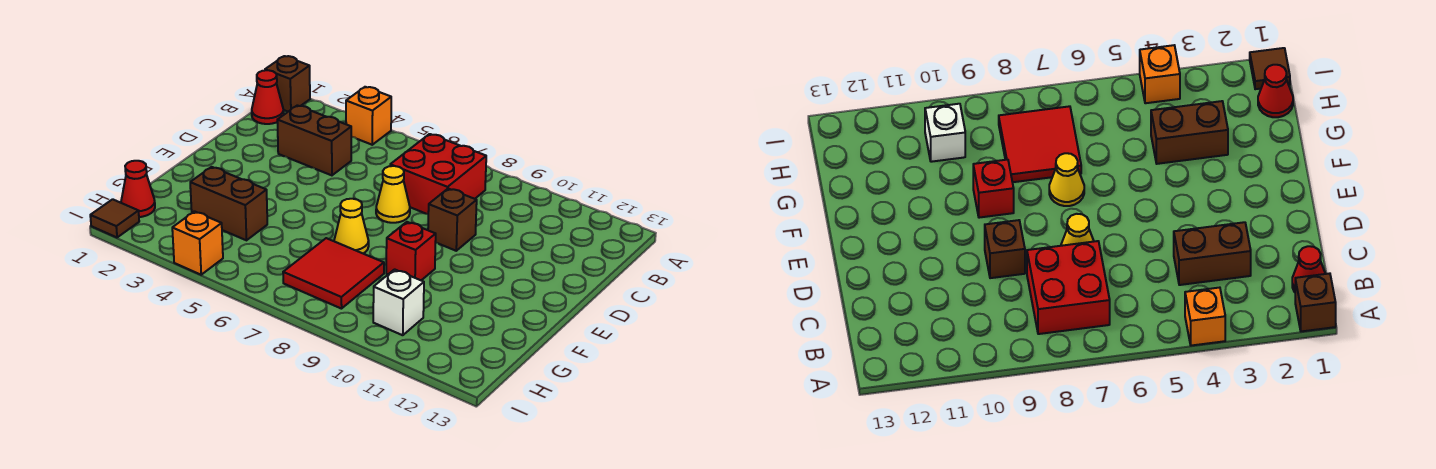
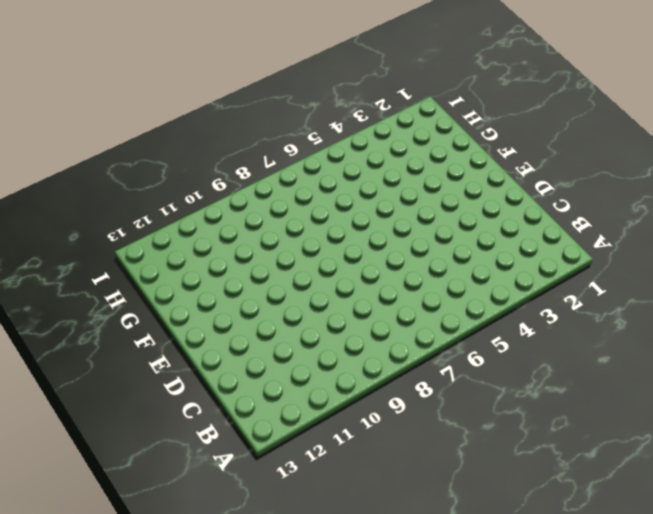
none -> brown brick A1 level 1
none -> orange brick A4 level 1
none -> red cone B1 level 1

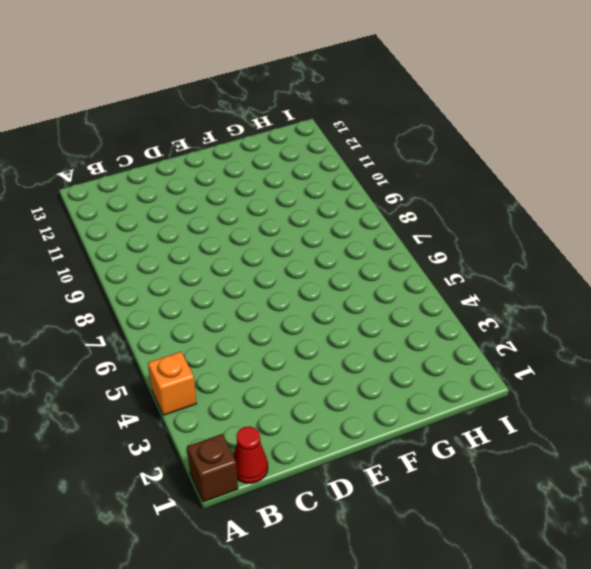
none -> red brick B7:C8 level 1
none -> brown brick C3:C4 level 1
none -> yellow cone D7 level 1

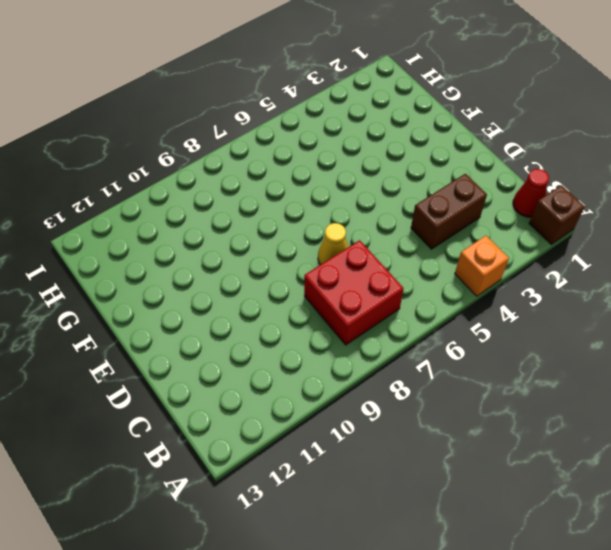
none -> brown brick D9 level 1
none -> yellow cone F7 level 1
none -> red brick F9 level 1

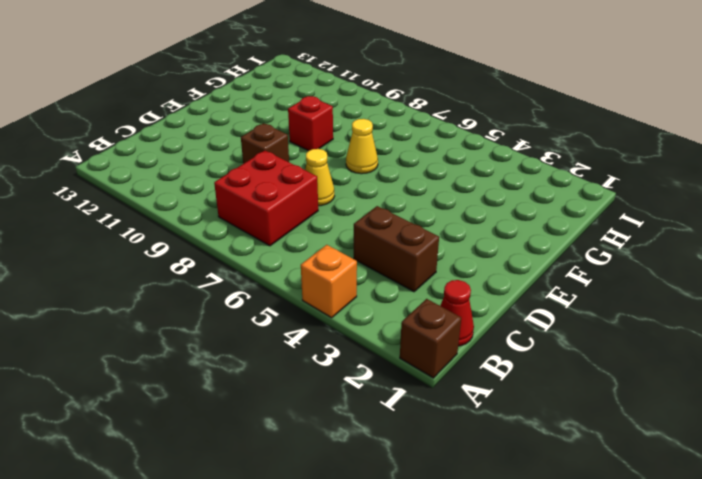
none -> brown brick G3:G4 level 1
none -> red tile G7:H8 level 1
none -> red cone H1 level 1

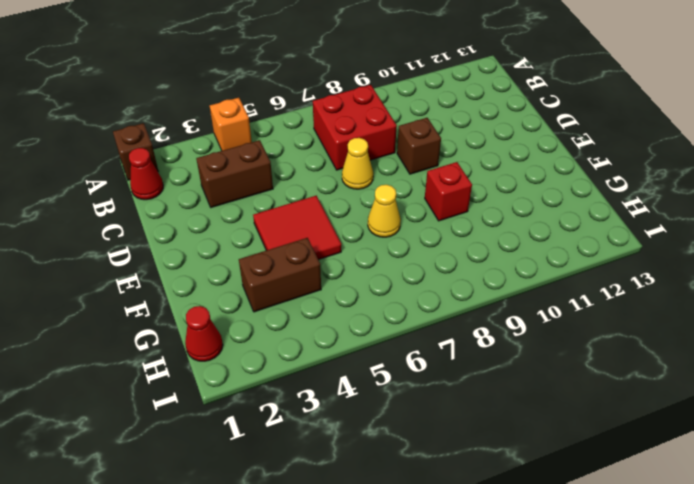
red tile E4:F5 level 1 -> red tile G7:H8 level 1
none -> white brick H10 level 1
none -> brown tile I1 level 1
none -> orange brick I4 level 1

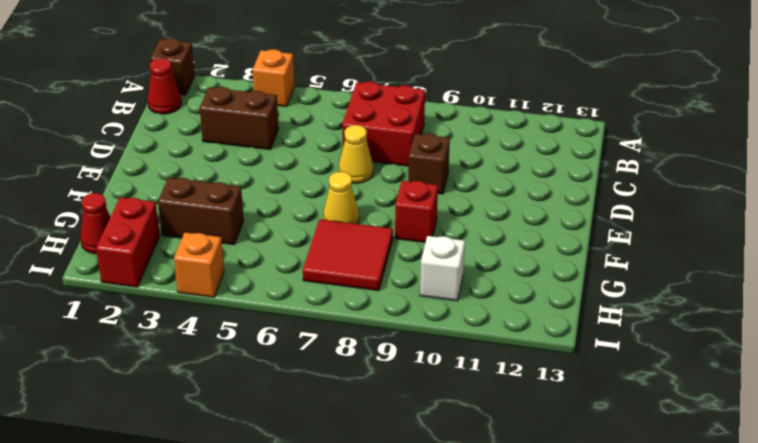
red brick H2:I2 level 1 -> none
none -> brown tile I1 level 1

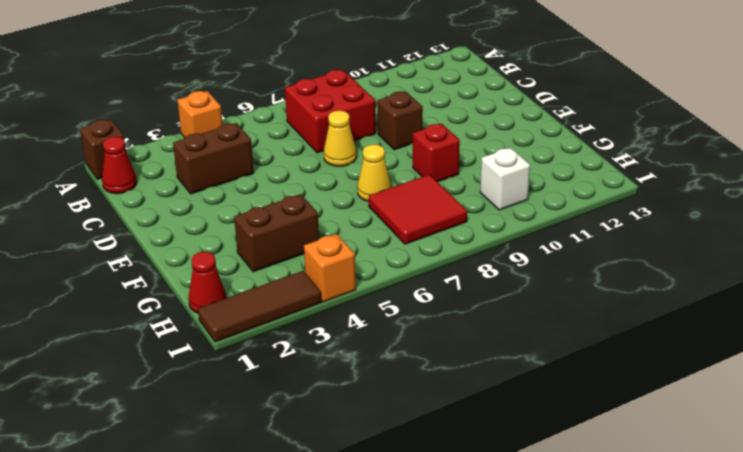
brown tile I1:I3 level 1 -> brown tile I1 level 1

